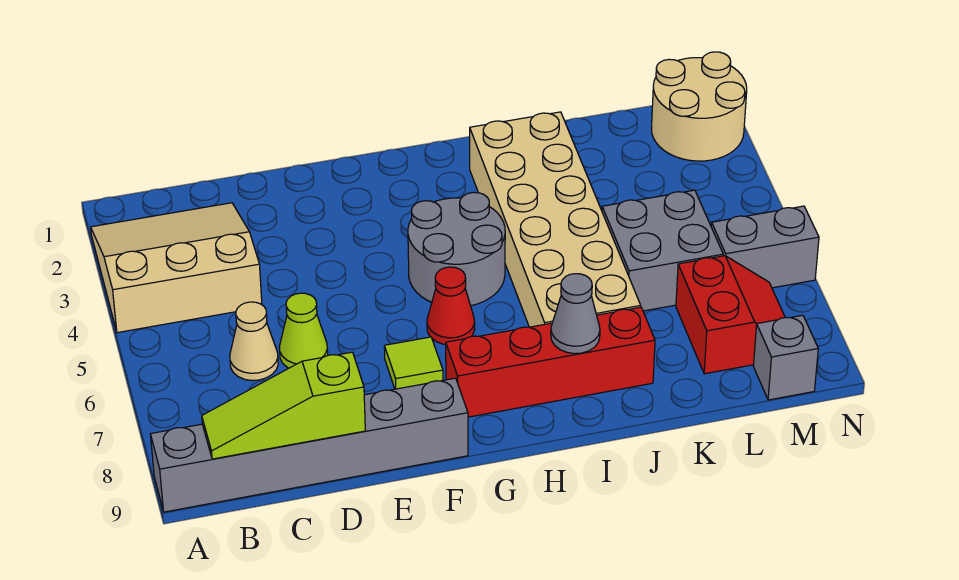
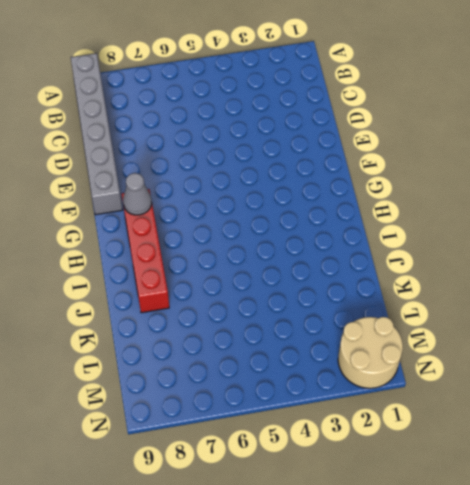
grey cone G8 level 2 -> grey cone I8 level 2
none -> tan slope A2:C4 level 1 top 4
none -> tan cone C6 level 1
none -> lime cone D6 level 1

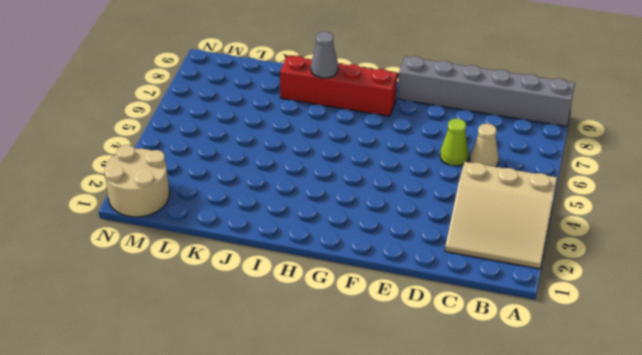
none -> lime tile F7 level 1
none -> grey round brick G4:H5 level 1
none -> red cone G6 level 1

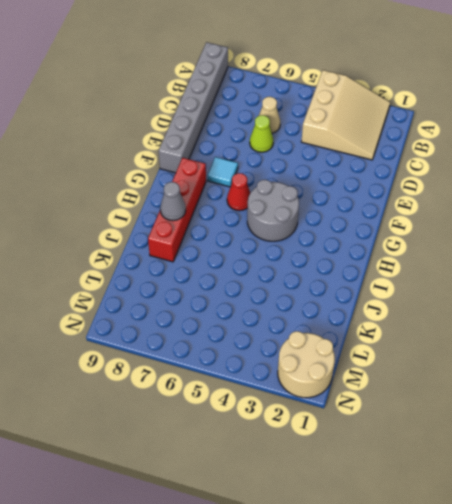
cyan tile F7 level 1 -> lime tile F7 level 1
none -> tan brick I2:J7 level 1
none -> grey brick K5:L6 level 1
none -> red slope L7:M8 level 1 top L

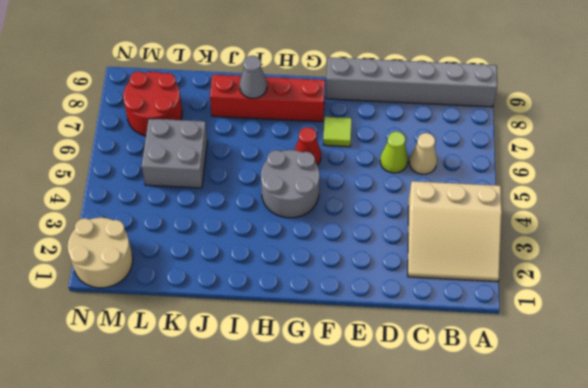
red round brick L7:M8 level 1 -> red slope L7:M8 level 1 top L
none -> tan brick I2:J7 level 1
none -> grey brick M6:N6 level 1
none -> grey brick M9 level 1

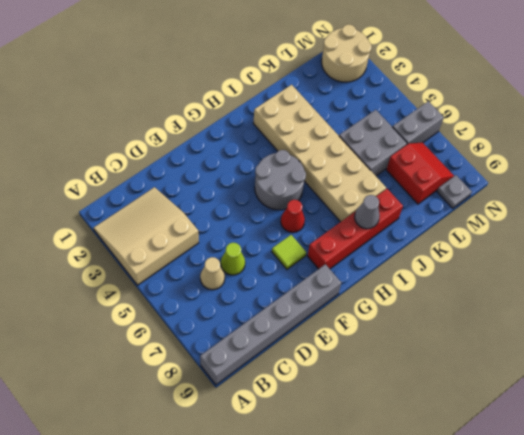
grey plate M9 level 1 -> grey brick M9 level 1
none -> lime slope B9:D9 level 2 top D

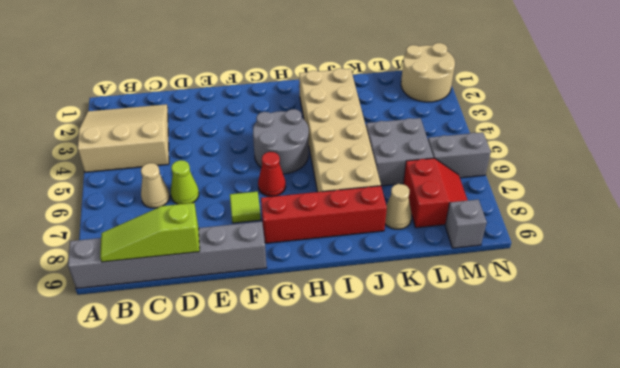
tan cone K8 level 1 -> none
none -> grey cone I8 level 2

